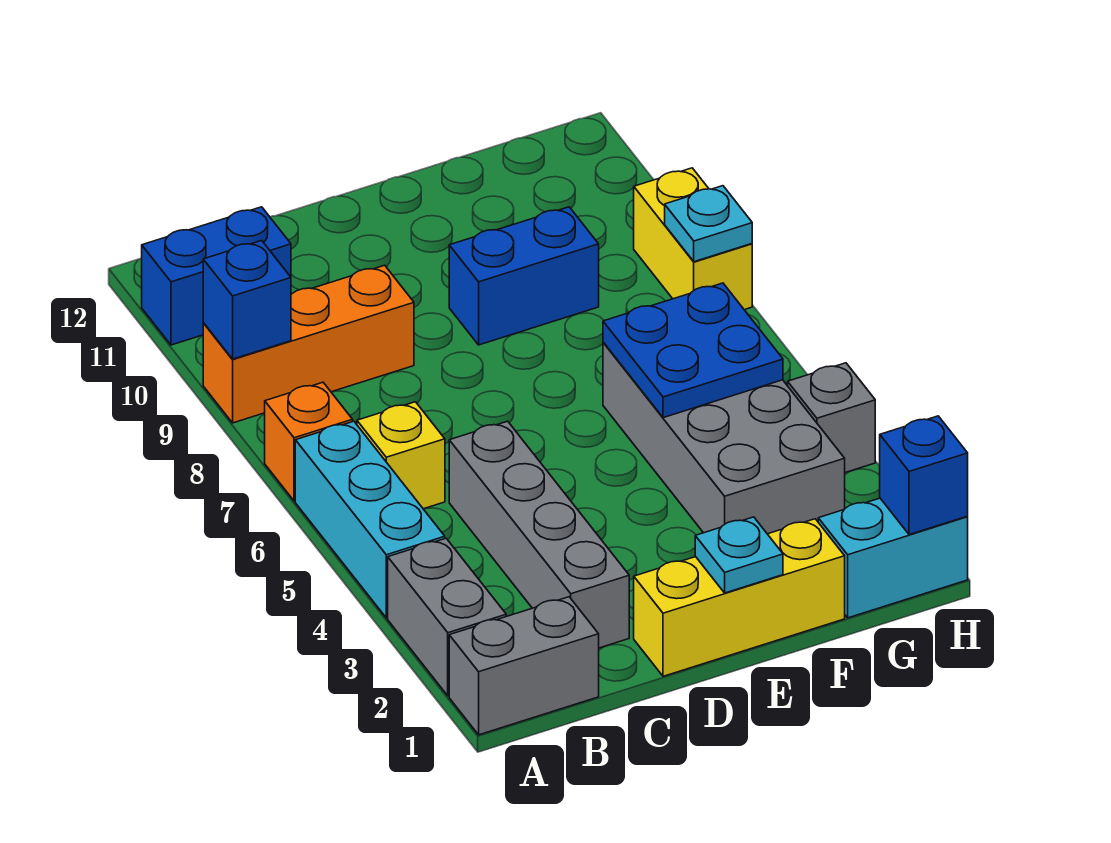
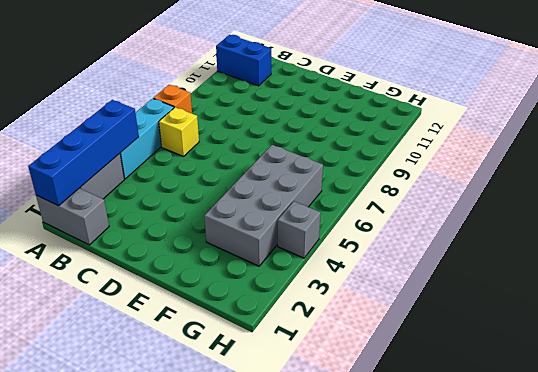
blue brick A1:A4 level 2 -> none
none -> orange brick A9:C9 level 1
none -> grey brick C2:C5 level 1
none -> yellow brick D1:F1 level 1

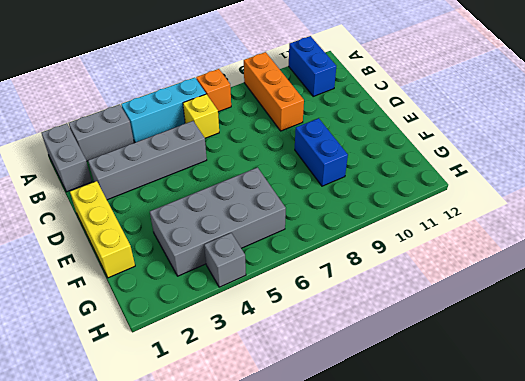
none -> cyan brick G1:H1 level 1
none -> yellow brick H8:H9 level 1
none -> blue brick A9 level 2

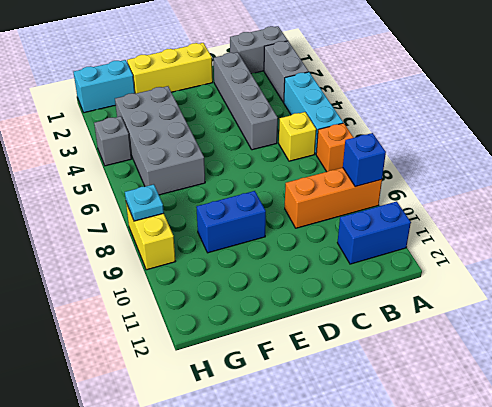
none -> cyan plate E1 level 2
none -> blue plate F5:G6 level 2
none -> blue brick H1 level 2

